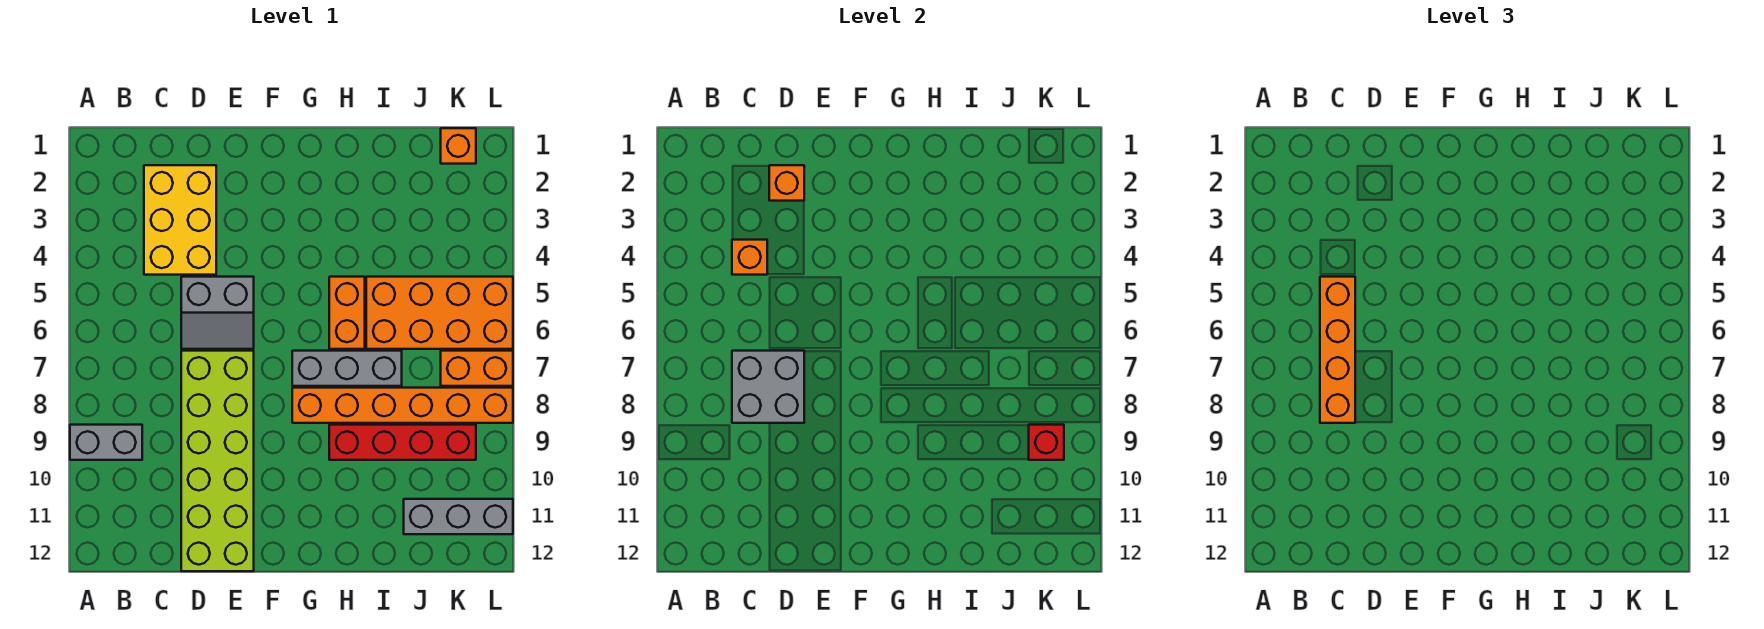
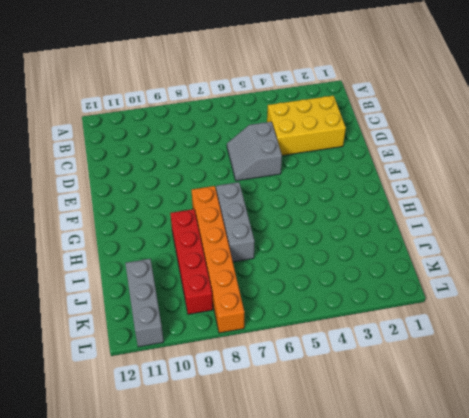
none -> grey brick A9:B9 level 1
none -> lime brick D7:E12 level 1
none -> orange brick H5:H6 level 1

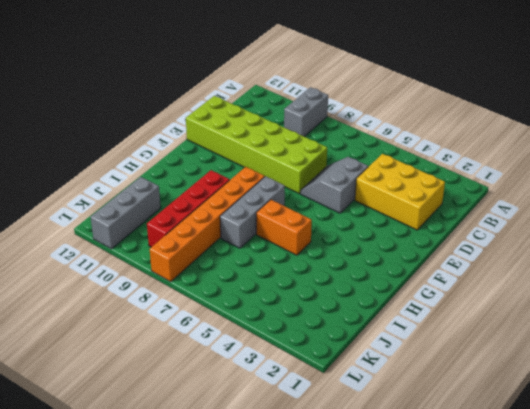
none -> orange brick I5:L6 level 1
none -> orange brick K1 level 1
none -> orange brick K7:L7 level 1

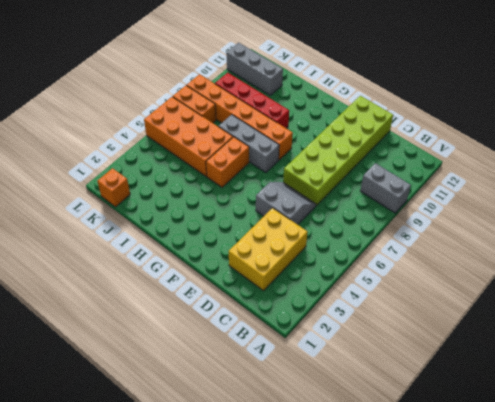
none -> orange brick C4 level 2
none -> grey brick C7:D8 level 2
none -> orange brick D2 level 2

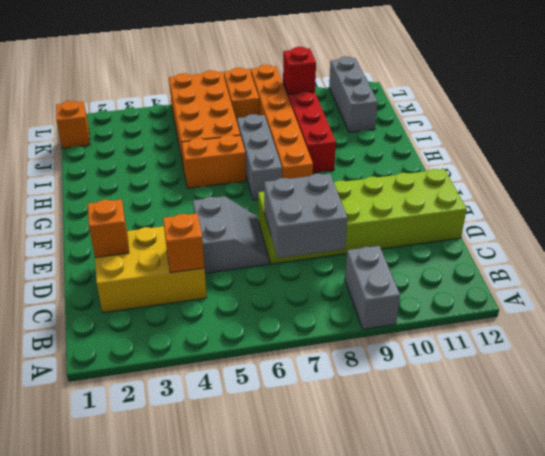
none -> orange brick C5:C8 level 3

